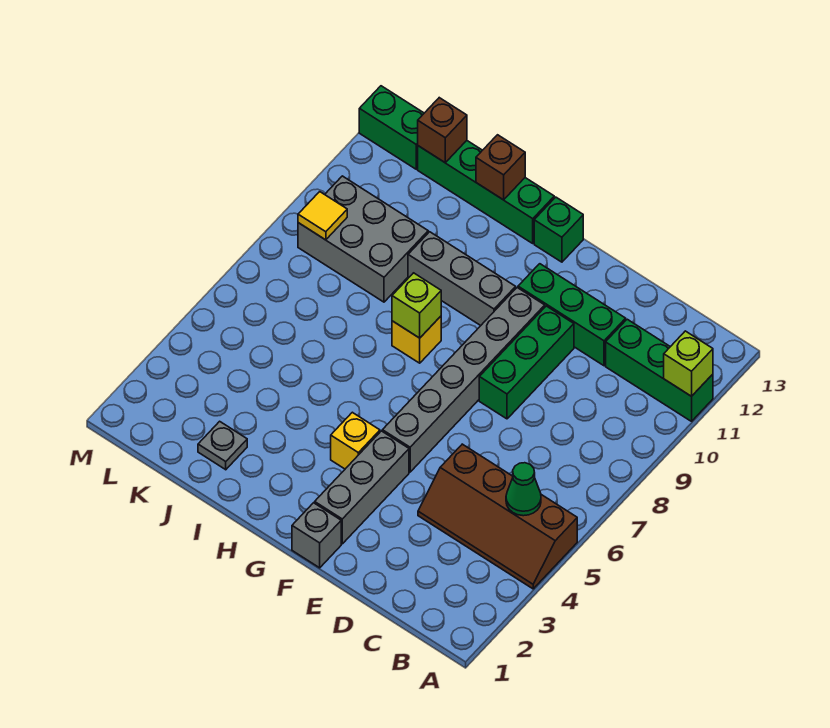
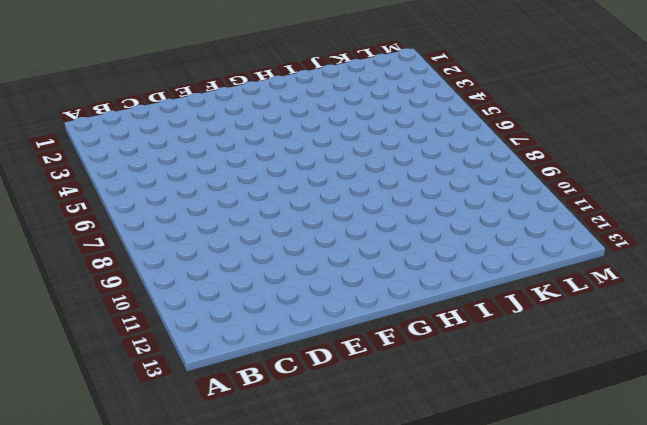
none -> brown slope A4:D5 level 1 top 5
none -> green brick A11:C11 level 1
none -> green brick D11:F11 level 1

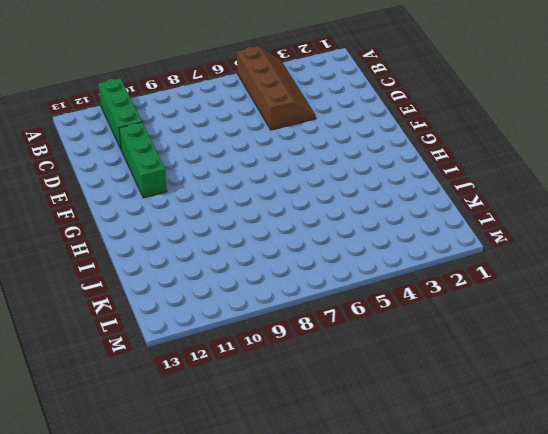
none -> green brick E8:E10 level 1
none -> grey brick F1 level 1
none -> grey brick F2:F4 level 1

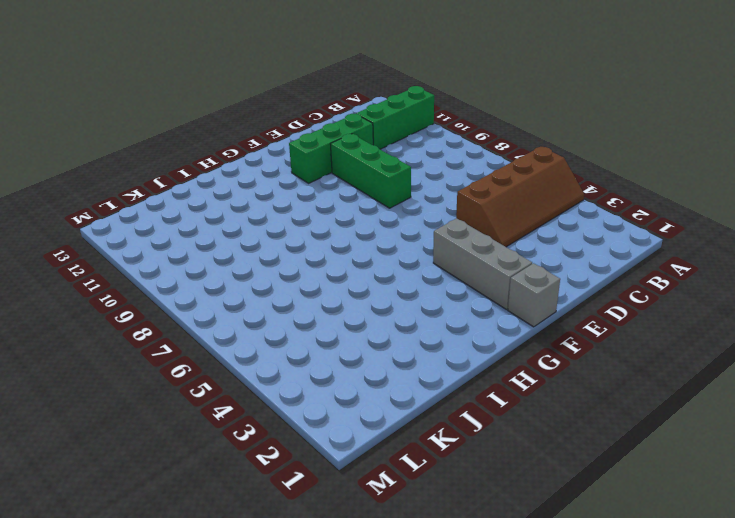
none -> grey brick F5:F10 level 1
none -> yellow brick G4 level 1
none -> grey brick G10:I10 level 1

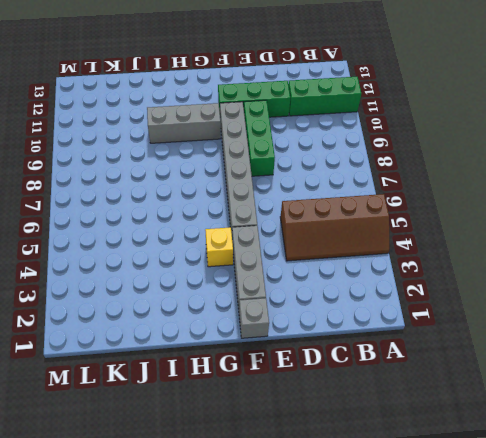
none -> green brick G13 level 1
none -> yellow brick H8 level 1
none -> green brick H13:K13 level 1

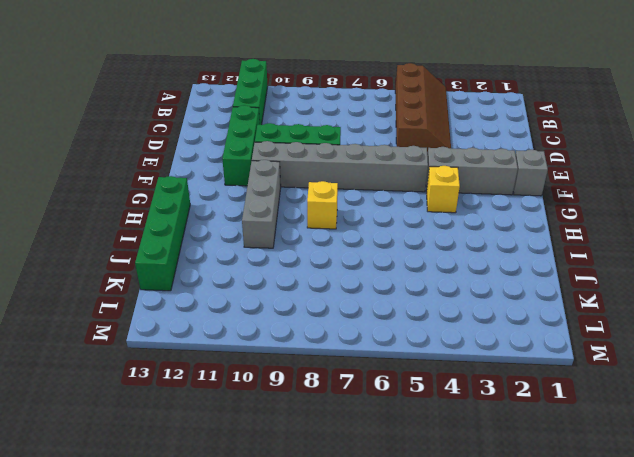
none -> green brick G13 level 1
none -> grey plate J2 level 1
none -> grey brick J9:L10 level 1

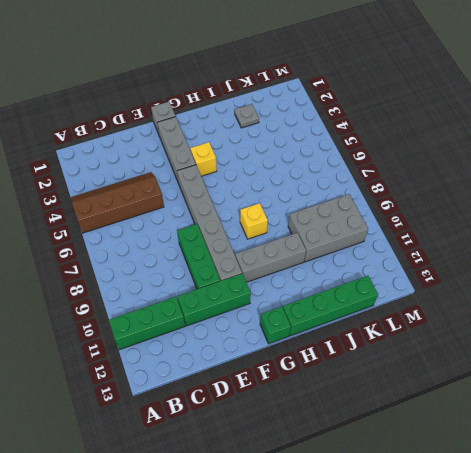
none -> green brick L13:M13 level 1
none -> lime brick A11 level 2
none -> green cone B5 level 2

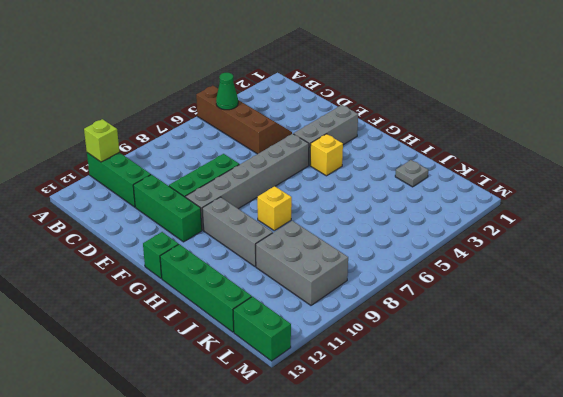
none -> grey brick F1 level 1
none -> lime brick H8 level 2
none -> brown brick I13 level 2

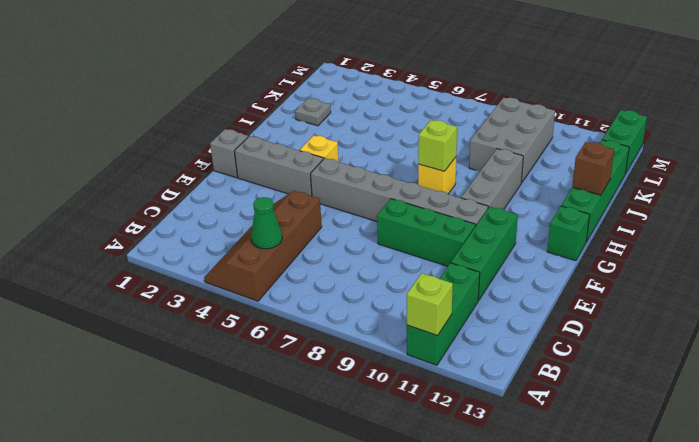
none -> brown brick K13 level 2
none -> yellow tile L9 level 2

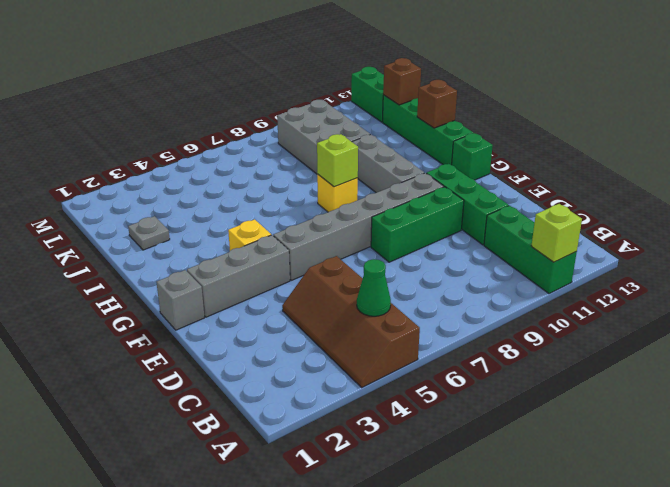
none -> yellow tile L9 level 2

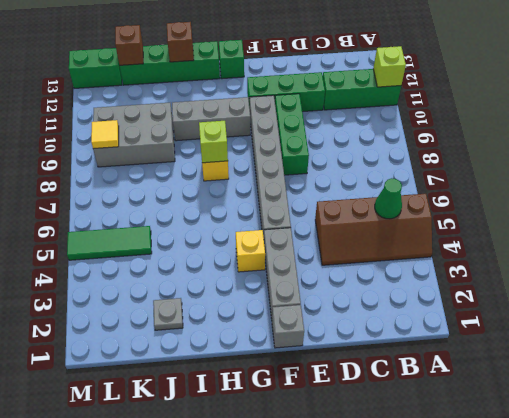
green tile K5:M5 level 1 -> none

